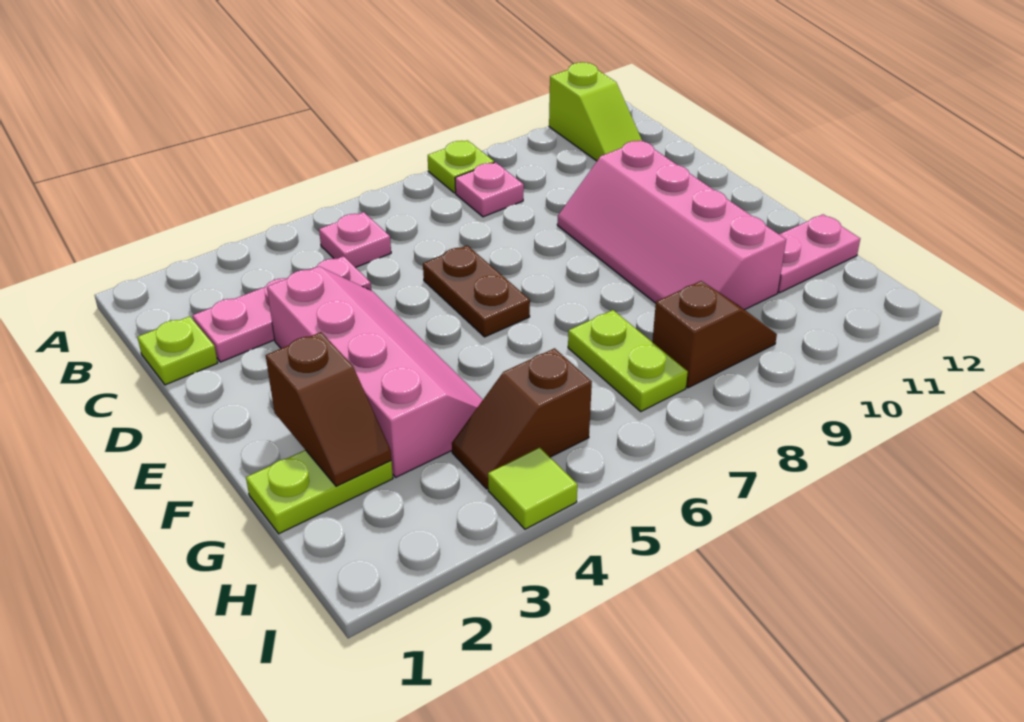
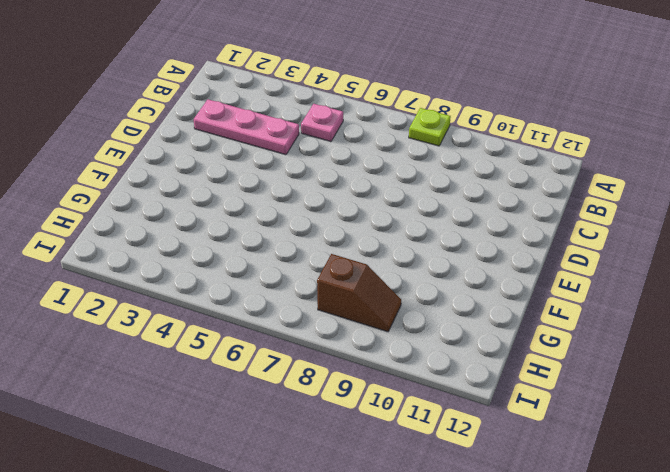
none -> lime slope A11:B11 level 1 top A
none -> pink plate B8 level 1
none -> lime plate C1 level 1

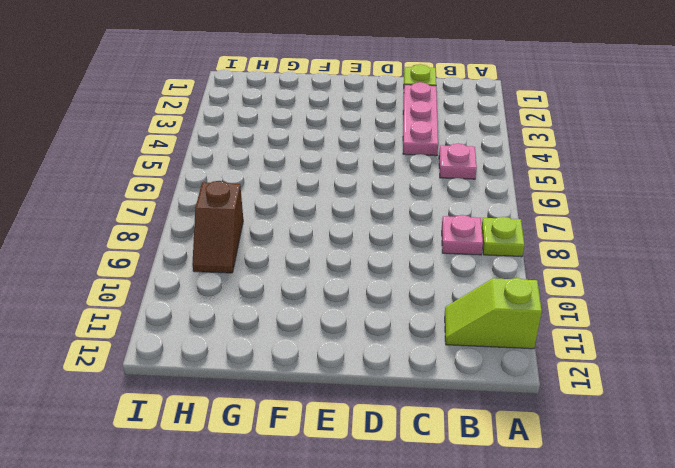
none -> pink slope D3:G4 level 1 top 3
none -> brown plate D6:E6 level 1
none -> pink slope D9:G10 level 1 top 10

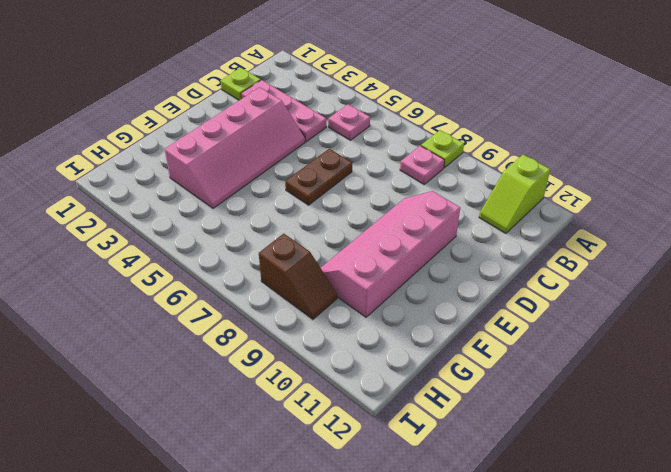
none -> lime plate G1:G2 level 1
none -> lime plate G7:H7 level 1
none -> pink plate G11:G12 level 1

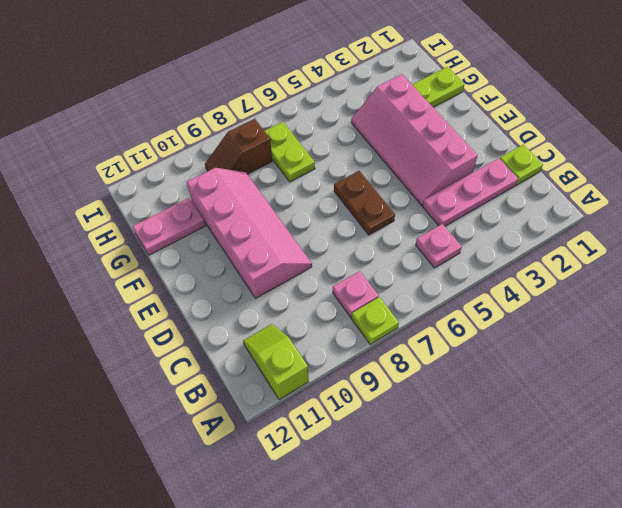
none -> brown slope H4:H5 level 1 top 5
none -> lime tile I4 level 1
none -> brown slope F2:G2 level 2 top F

